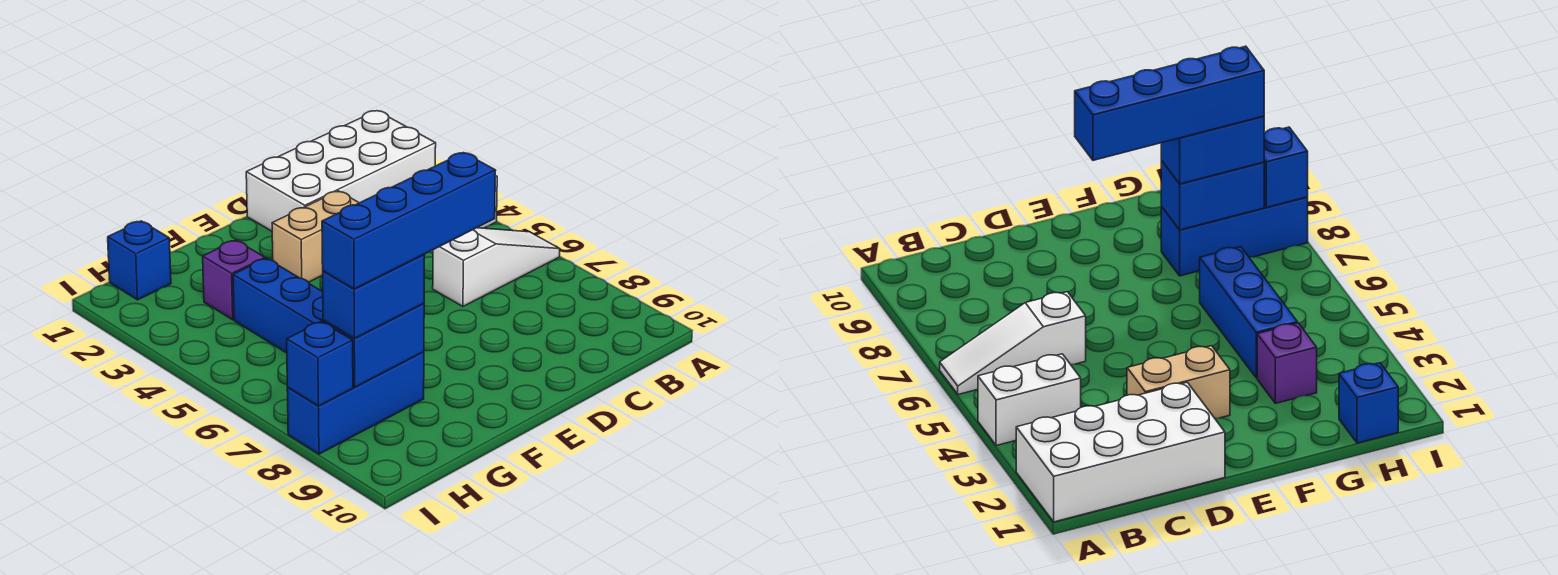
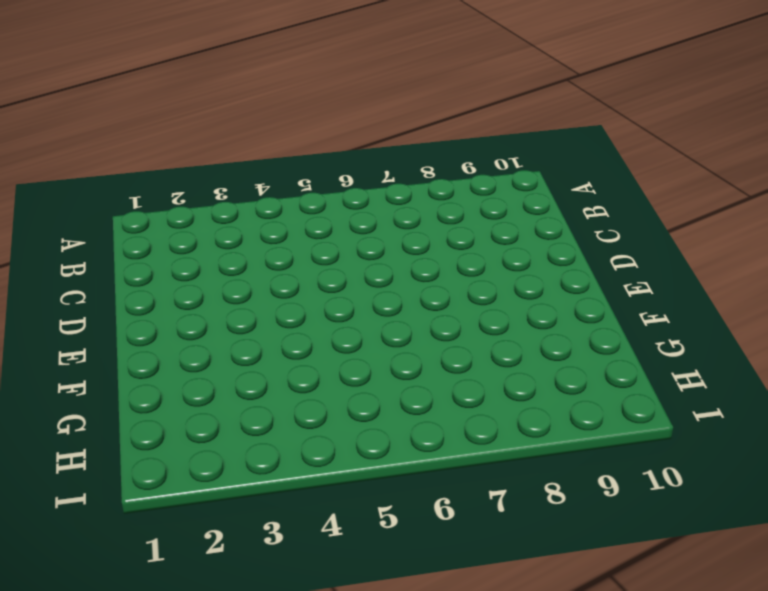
none -> white brick A1:D2 level 1
none -> white brick A4:B4 level 1
none -> white slope A6:C6 level 1 top C

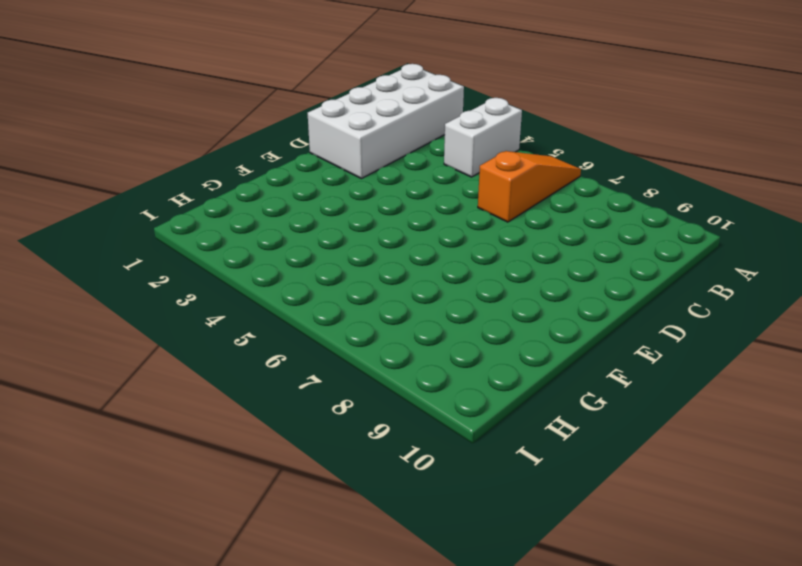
orange slope A6:C6 level 1 top C -> white slope A6:C6 level 1 top C
none -> tan brick D3:E3 level 1
none -> purple brick G3 level 1
none -> blue brick G4:G6 level 1

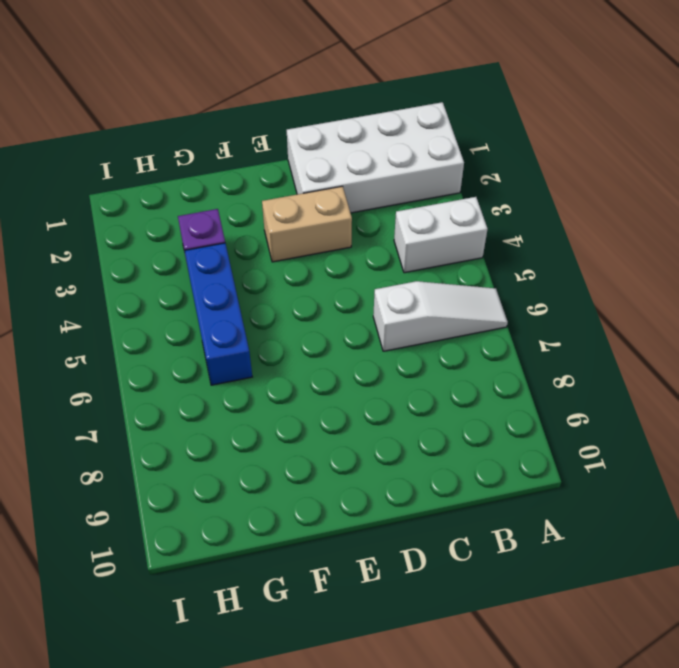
none -> blue brick G8:I8 level 1
none -> blue brick H1 level 1
none -> blue brick G8:H8 level 2

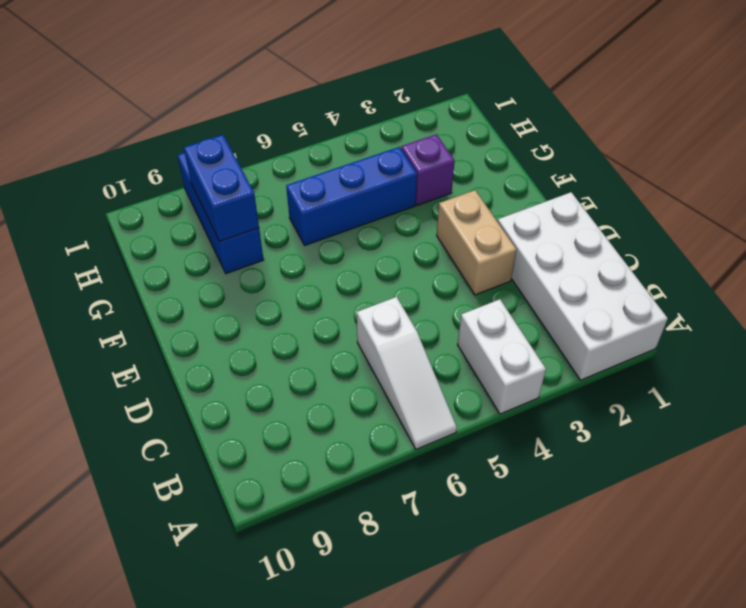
none -> blue brick H1 level 1
none -> blue brick I8 level 2
none -> blue brick G8:H8 level 3

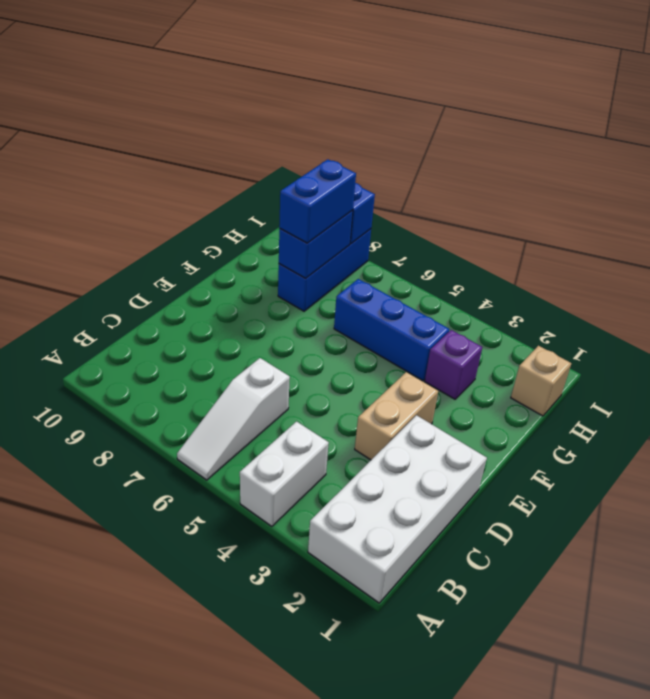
tan brick H1 level 1 -> blue brick H1 level 1
none -> blue brick E8:H8 level 4

